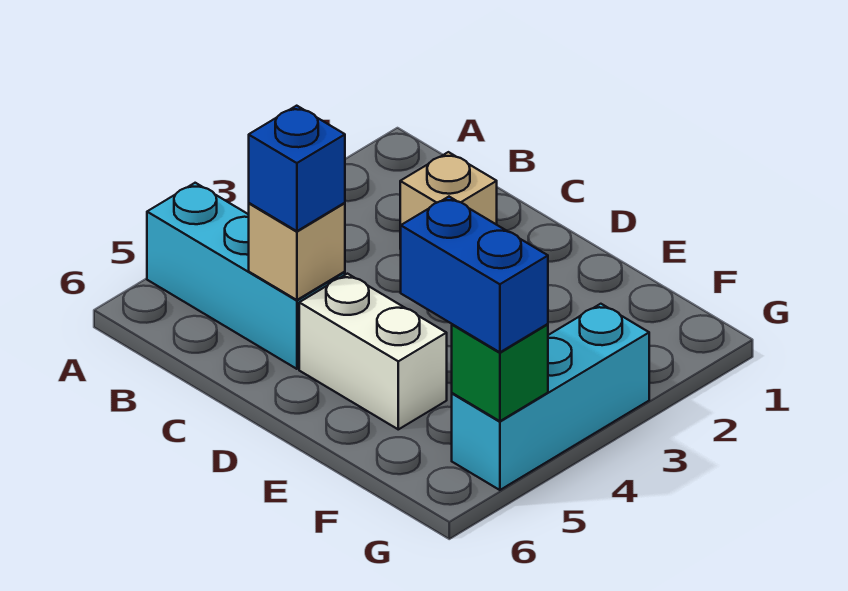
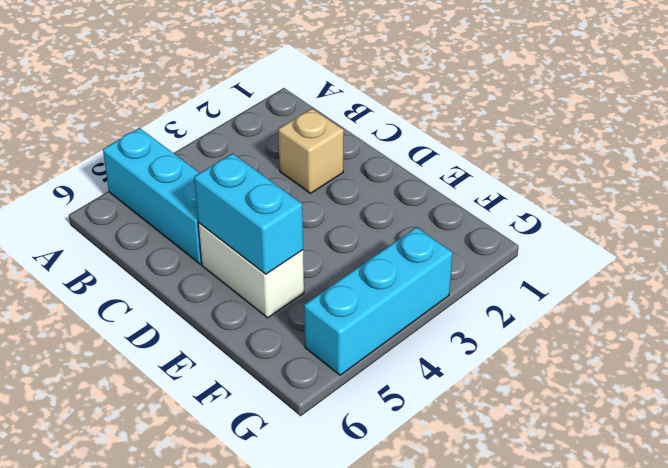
cyan brick D5:E5 level 2 -> none
none -> tan brick C5 level 2
none -> green brick G5 level 2

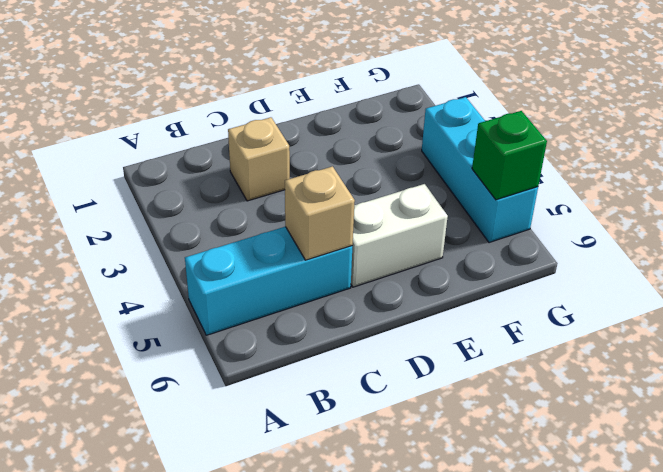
none -> blue brick C5 level 3
none -> blue brick F5:G5 level 3

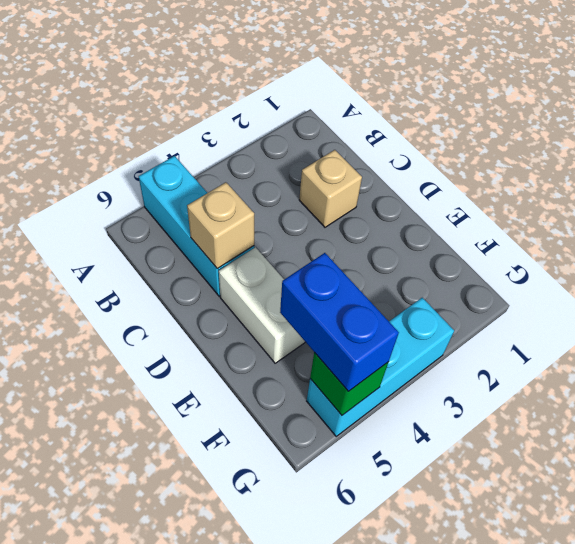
none -> blue brick C5 level 3

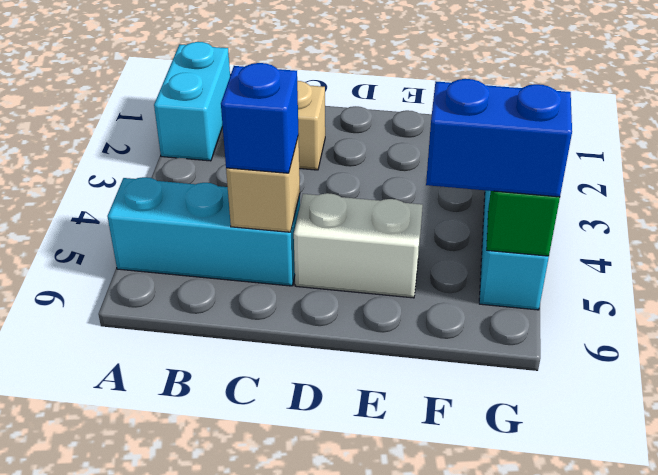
cyan brick A1:A2 level 1 -> none

